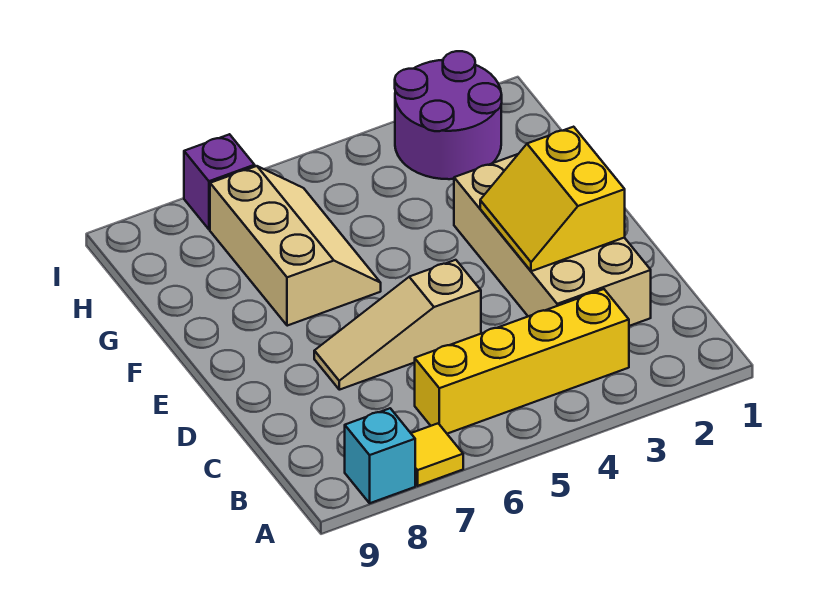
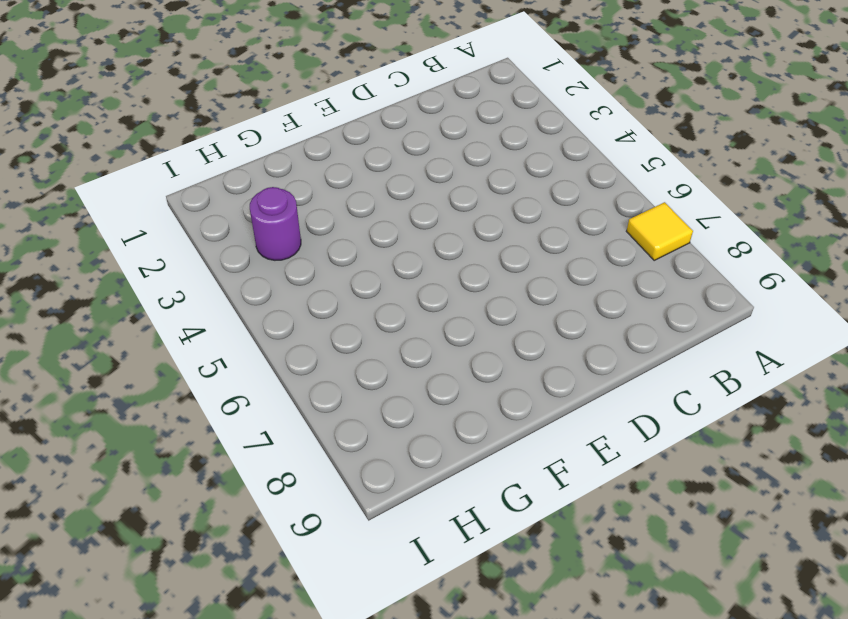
purple round brick H3 level 1 -> purple round brick H2:I3 level 1
none -> cyan brick A8 level 1
none -> yellow brick B3:B6 level 1

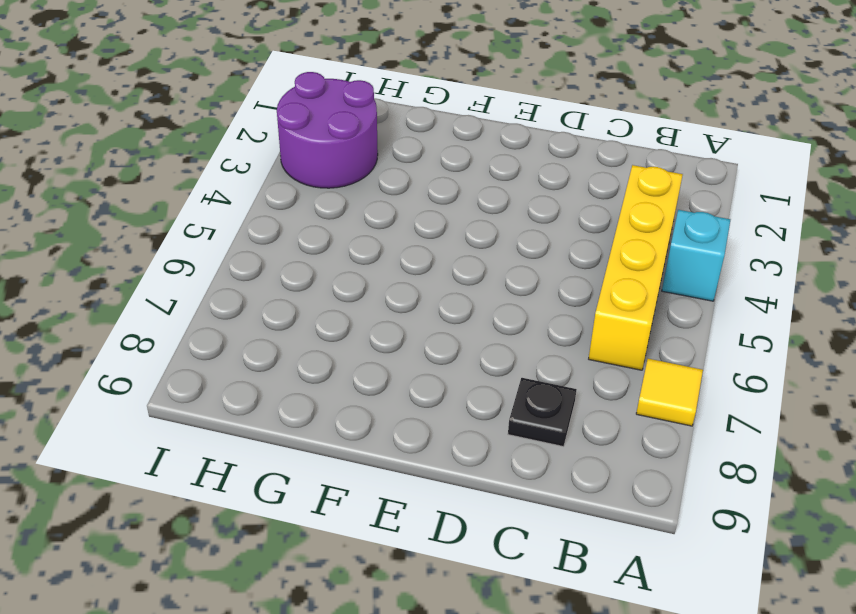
cyan brick A4 level 1 -> cyan brick A8 level 1
black plate C8 level 1 -> none
none -> tan brick C2:F3 level 1
none -> tan slope D5:D7 level 1 top 5

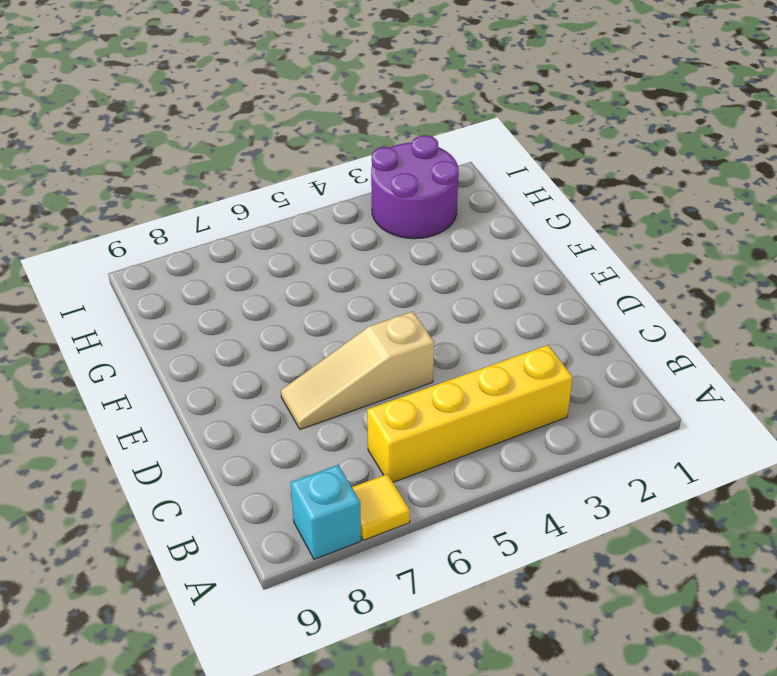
none -> tan brick C2:F3 level 1
none -> tan slope F6:H7 level 1 top 7

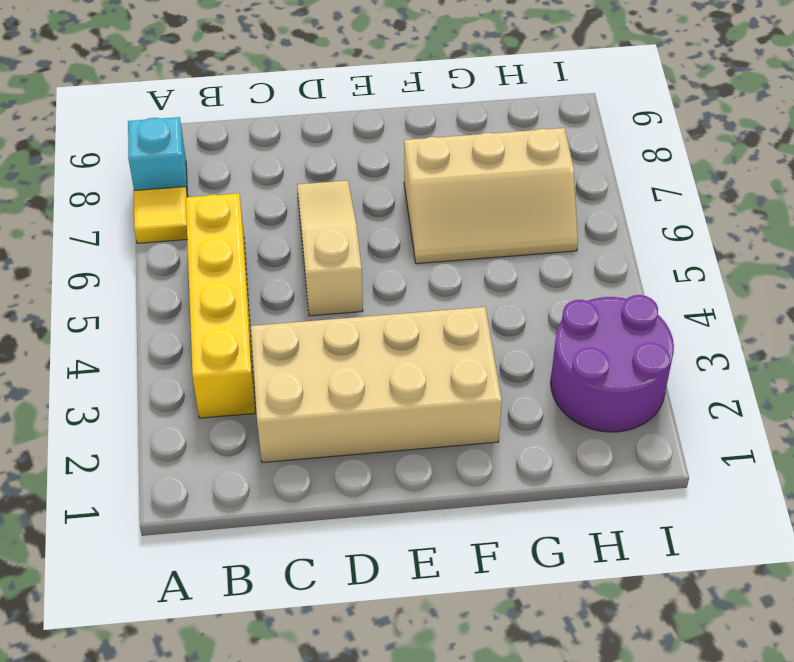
none -> purple brick I7 level 1
none -> yellow slope D2:E3 level 2 top 2

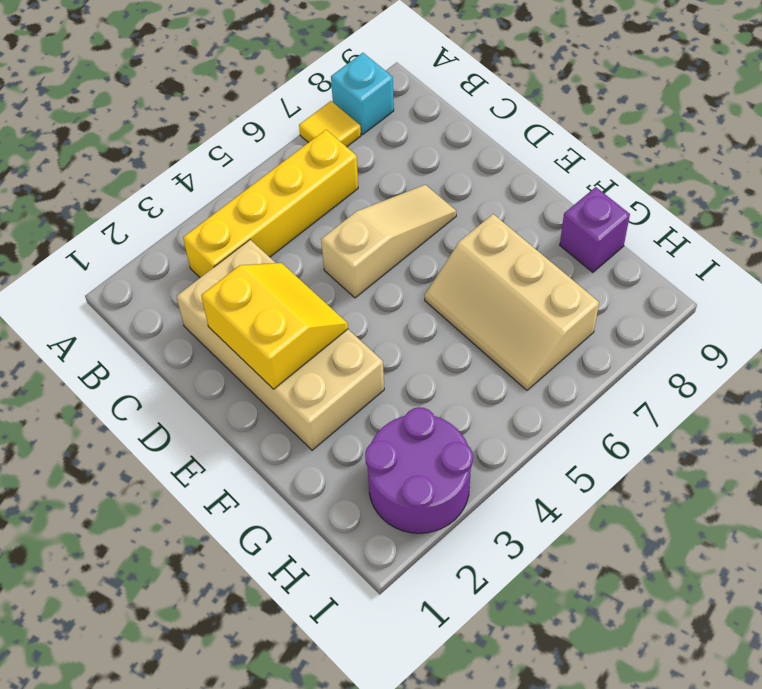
purple brick G9 level 1 -> purple brick I7 level 1

